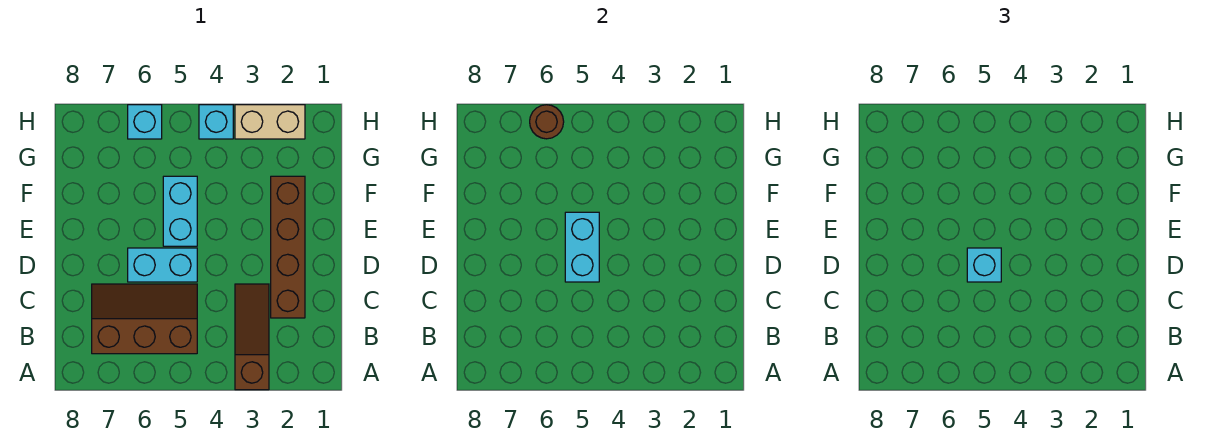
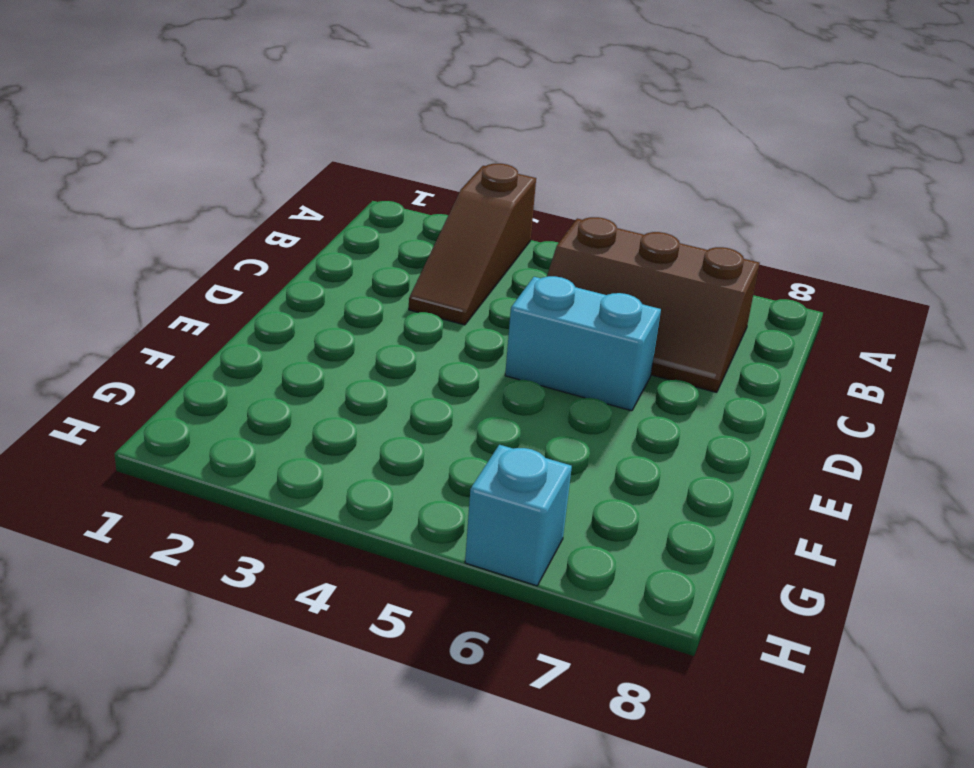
none -> brown brick C2:F2 level 1
none -> cyan brick E5:F5 level 1

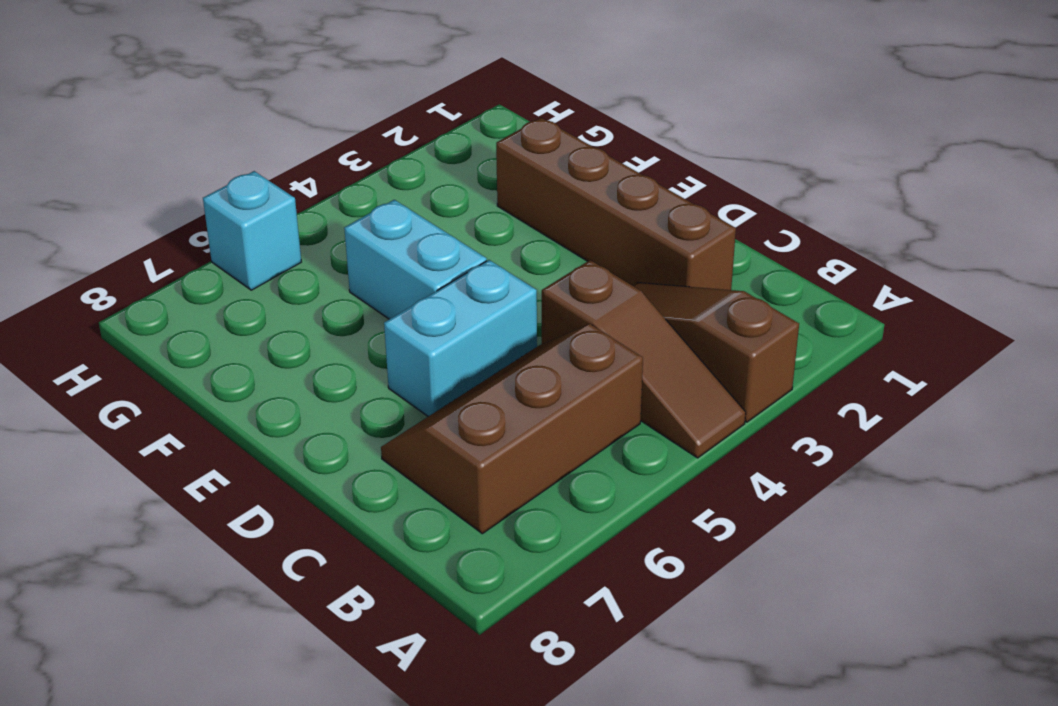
brown slope A4:C4 level 1 top C -> none
none -> tan brick H2:H3 level 1
none -> cyan brick H4 level 1

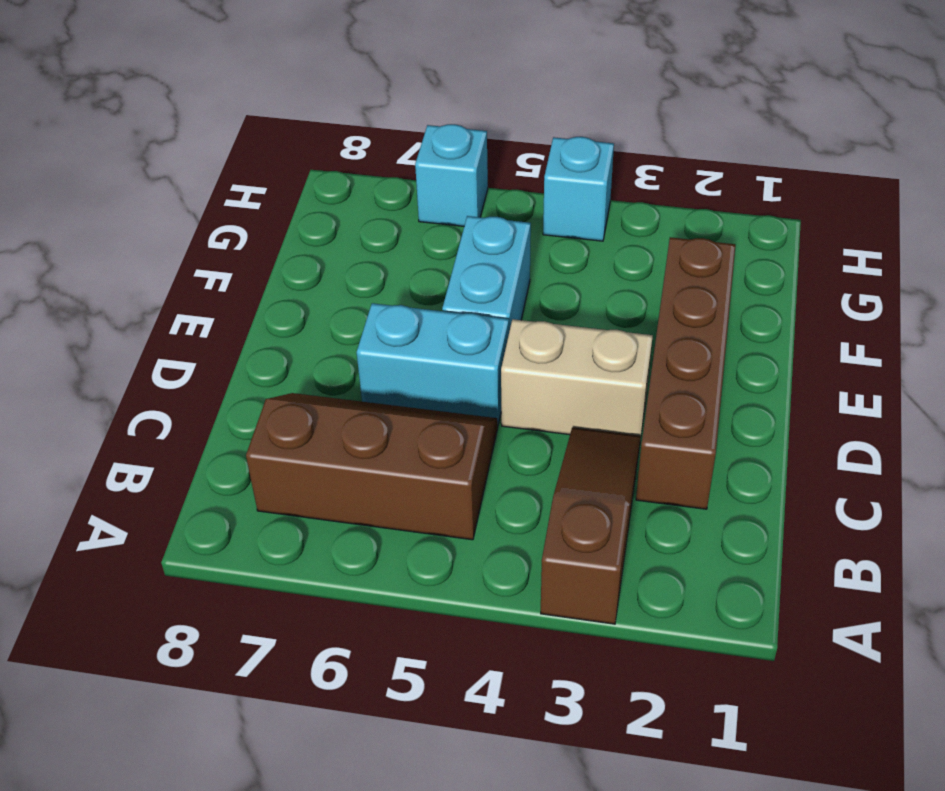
tan brick D3:D4 level 1 -> tan brick H2:H3 level 1
none -> cyan brick D5:E5 level 2
none -> brown round brick H6 level 2

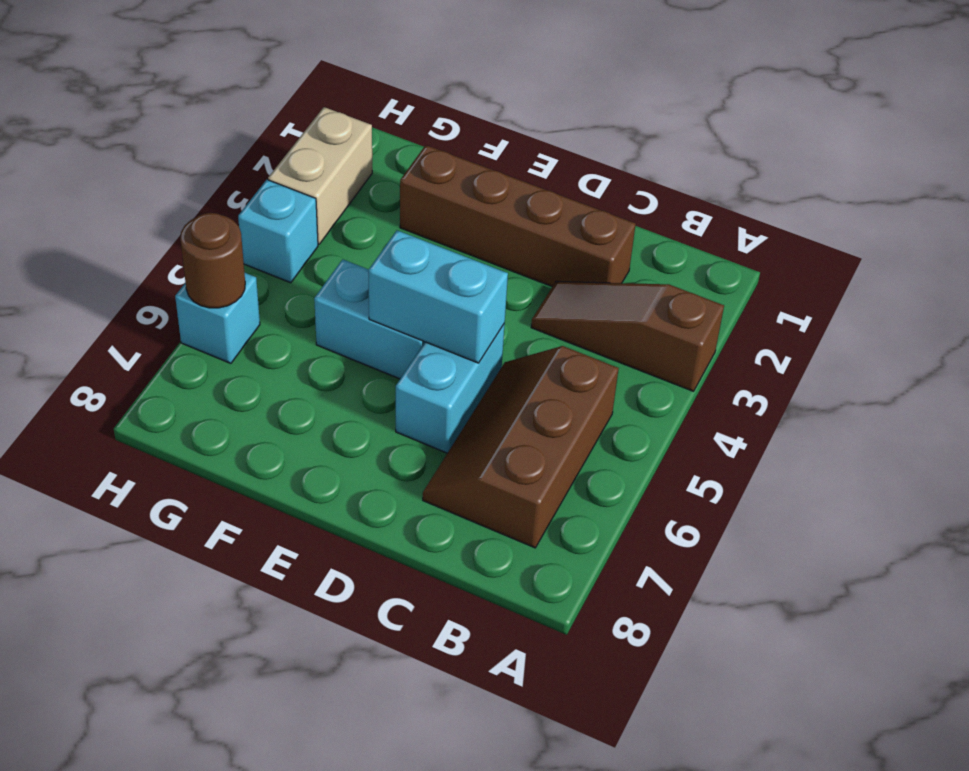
none -> cyan brick D5 level 3

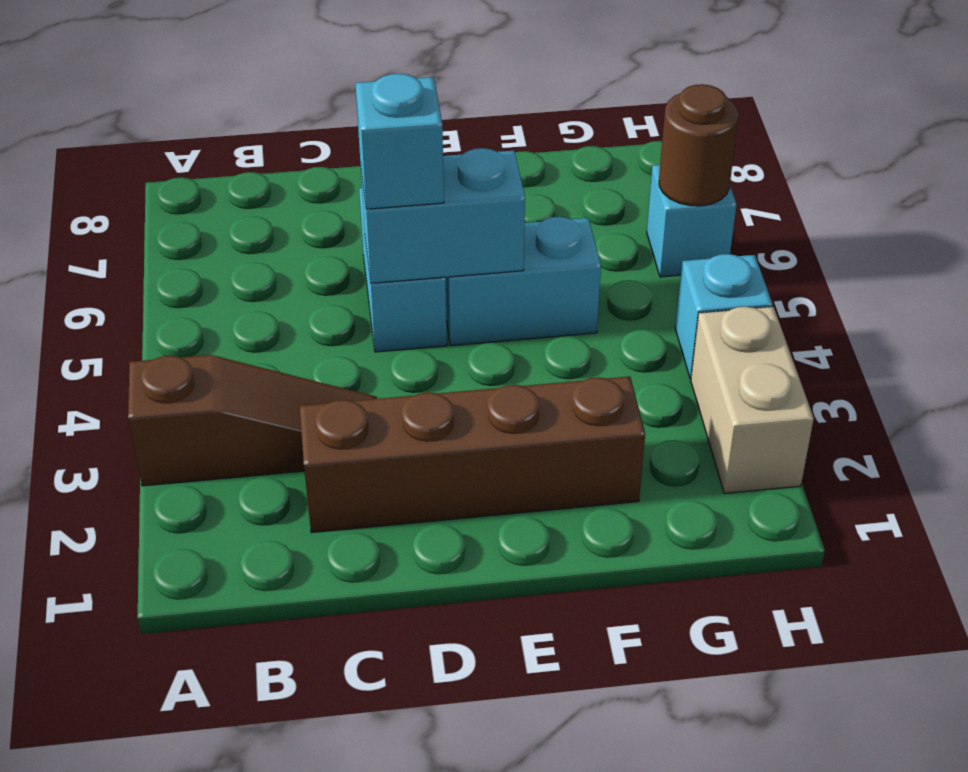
none -> brown slope B5:C7 level 1 top B

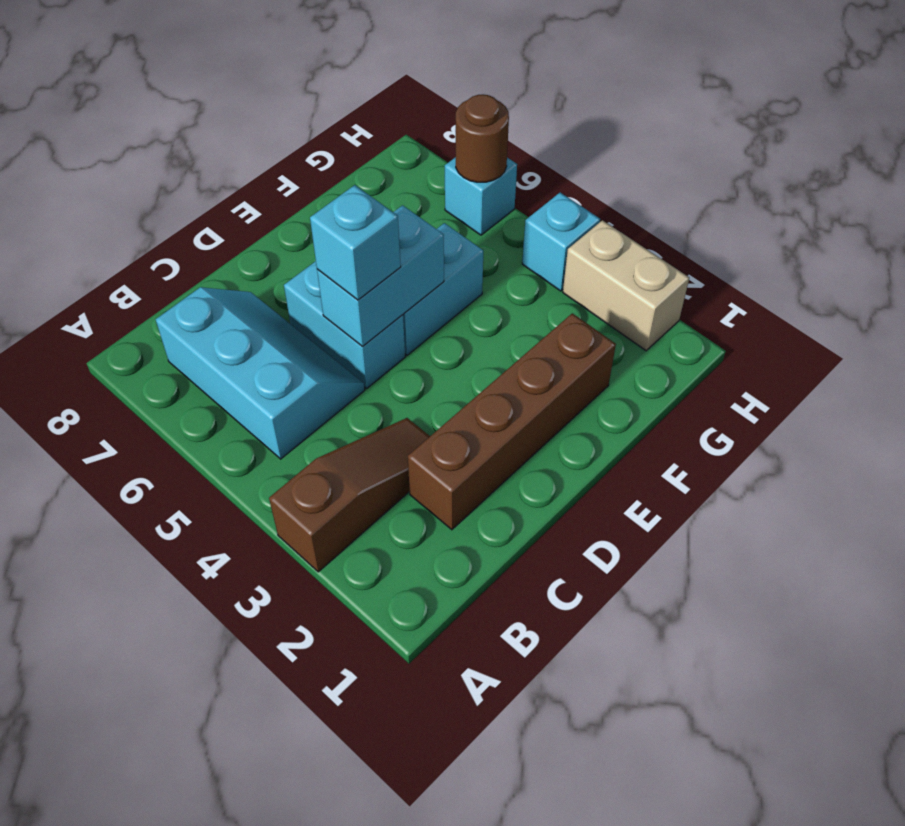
cyan slope B5:C7 level 1 top B -> brown slope B5:C7 level 1 top B

